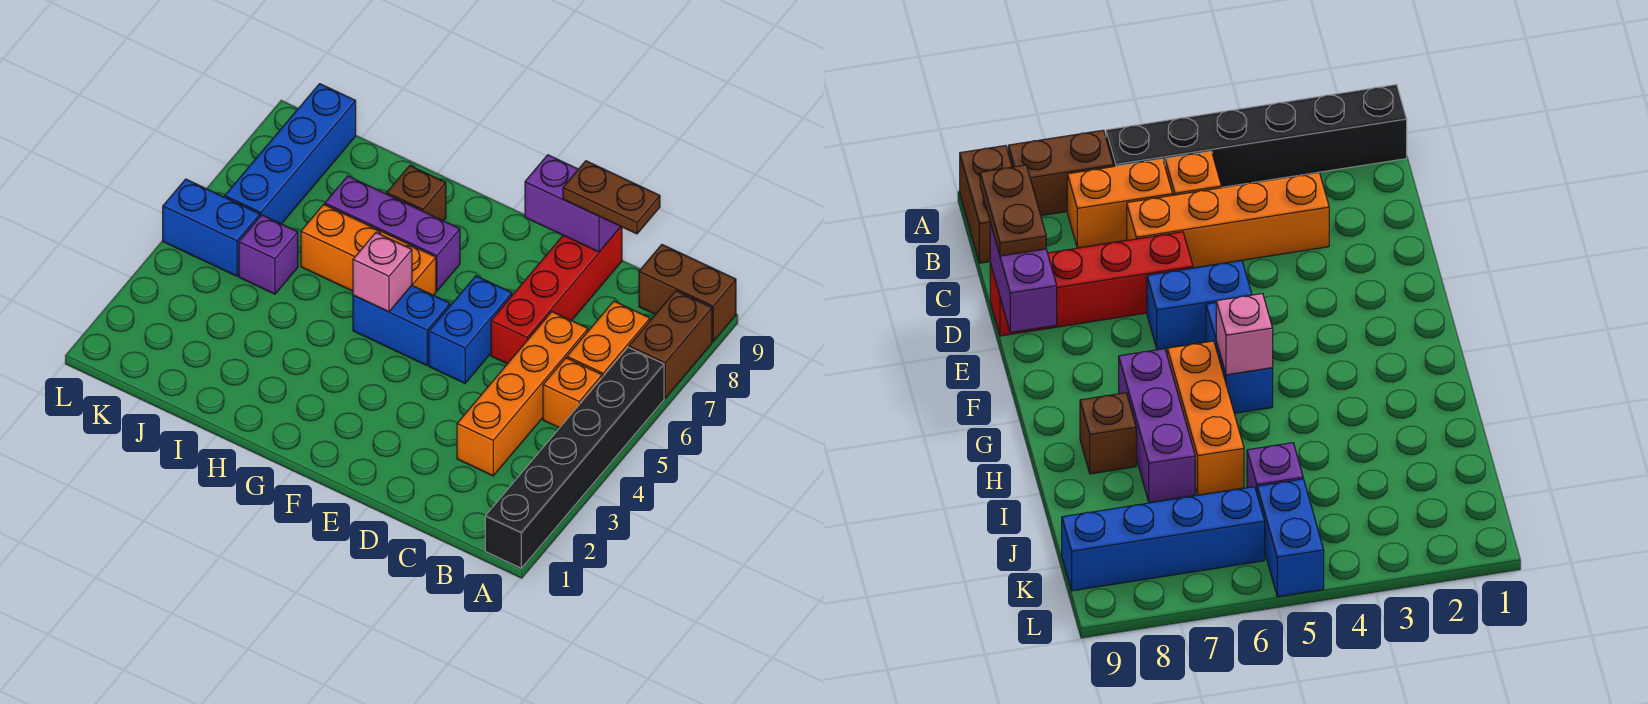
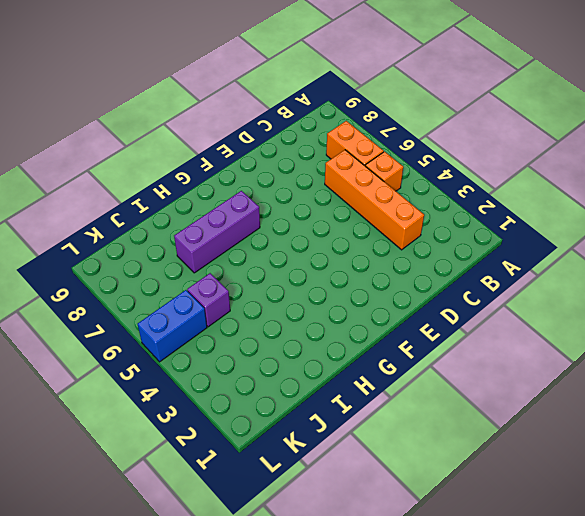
none -> black brick A1:A6 level 1
none -> brown brick A7:A8 level 1
none -> brown brick A9:B9 level 1

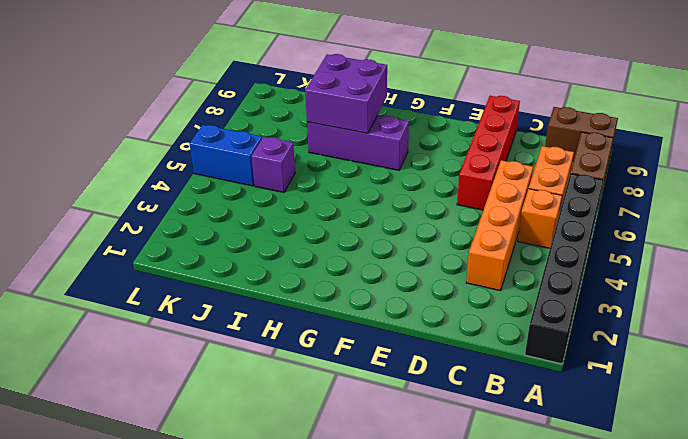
purple brick H7:I8 level 2 -> none
none -> blue brick E5:E6 level 1
none -> blue brick F5:G5 level 1
none -> orange brick G6:I6 level 1

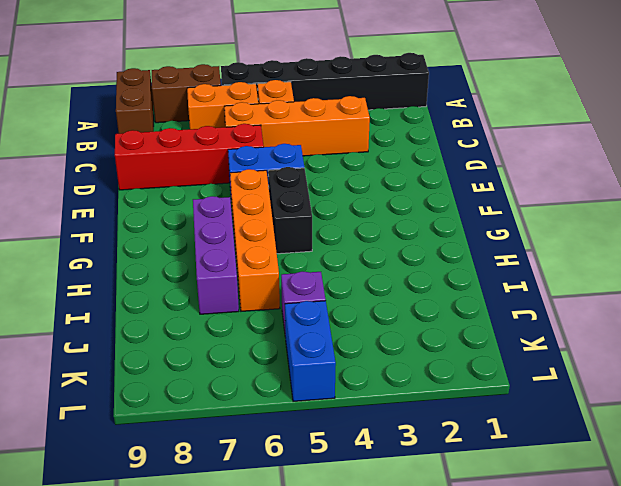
black brick F5:G5 level 1 -> blue brick F5:G5 level 1
orange brick F6:I6 level 1 -> orange brick G6:I6 level 1
none -> brown brick H8 level 1
none -> blue brick K6:K9 level 1
none -> purple brick D9:E9 level 2

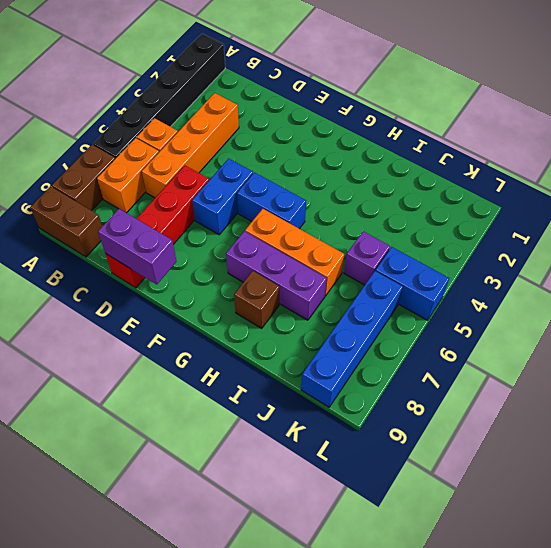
none -> pink brick G5 level 2
none -> brown plate C9:D9 level 3

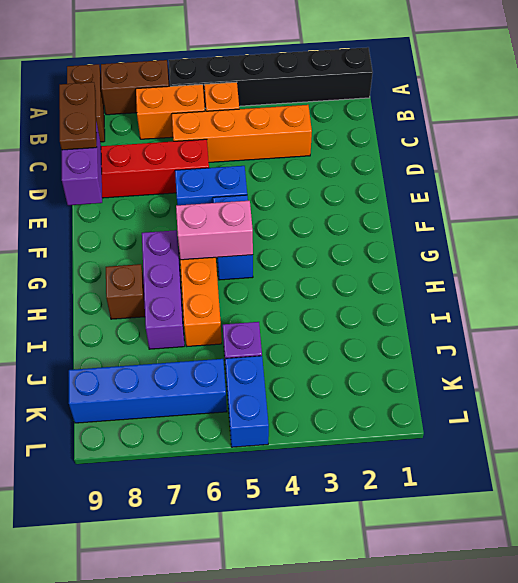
pink brick G5:G6 level 2 -> pink brick G5 level 2

